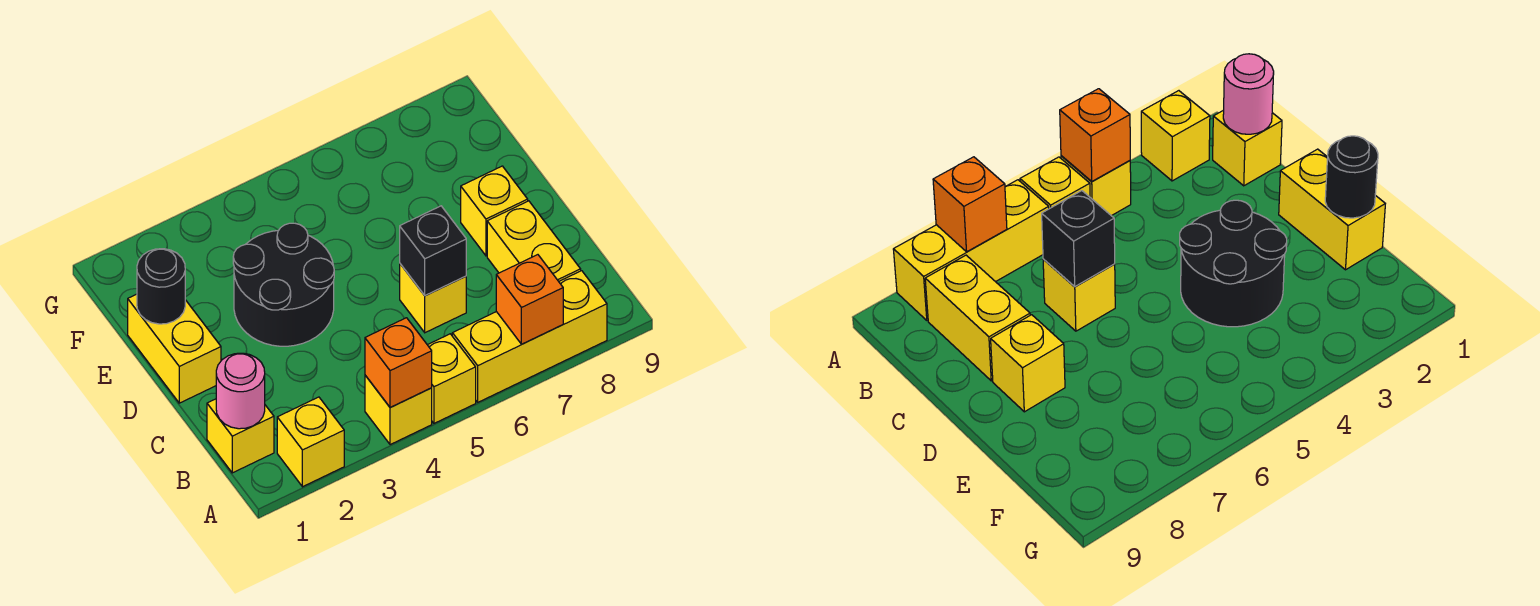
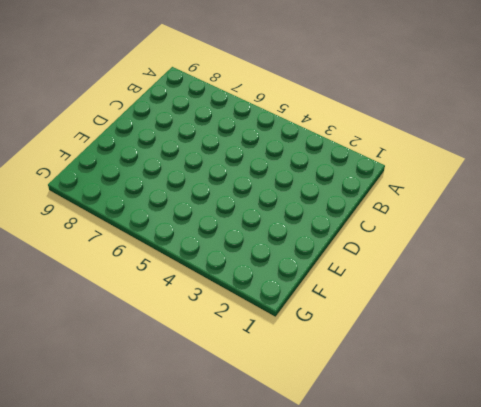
none -> yellow brick A2 level 1
none -> yellow brick A4 level 1
none -> yellow brick A5 level 1

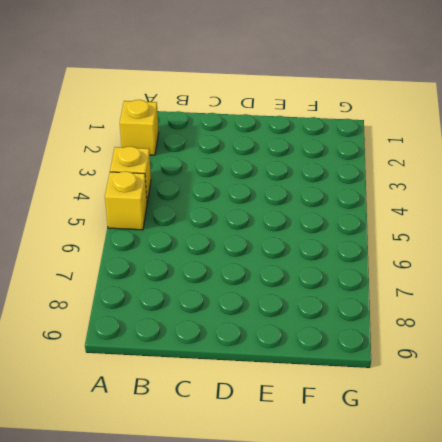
none -> yellow brick A6:A8 level 1
none -> yellow brick B1 level 1
none -> yellow brick B8:C8 level 1

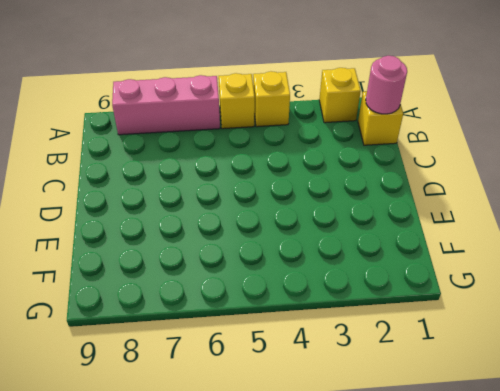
pink brick A6:A8 level 1 -> yellow brick A6:A8 level 1
none -> yellow brick B8:C8 level 1
none -> yellow brick C6 level 1
none -> yellow brick D1:E1 level 1

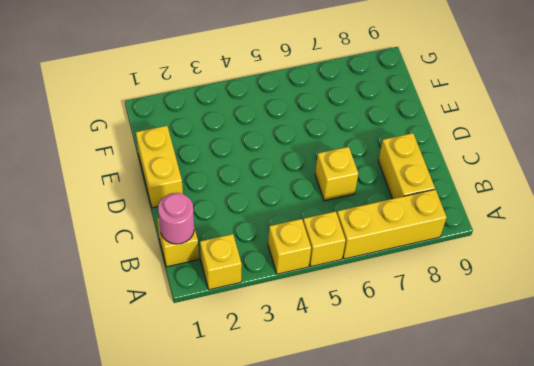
none -> black round brick D3:E4 level 1
none -> yellow brick D8 level 1
none -> orange brick A4 level 2

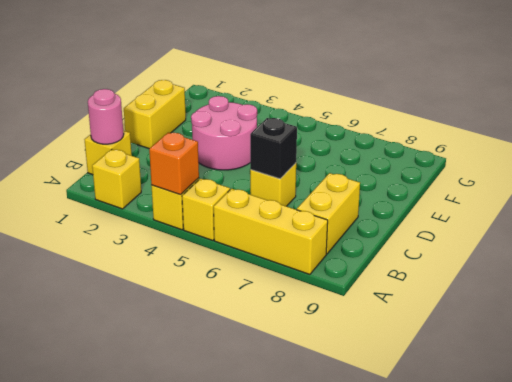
pink round brick D3:E4 level 1 -> black round brick D3:E4 level 1
none -> yellow brick D8 level 1
none -> orange brick A7 level 2
none -> black round brick E1 level 2

